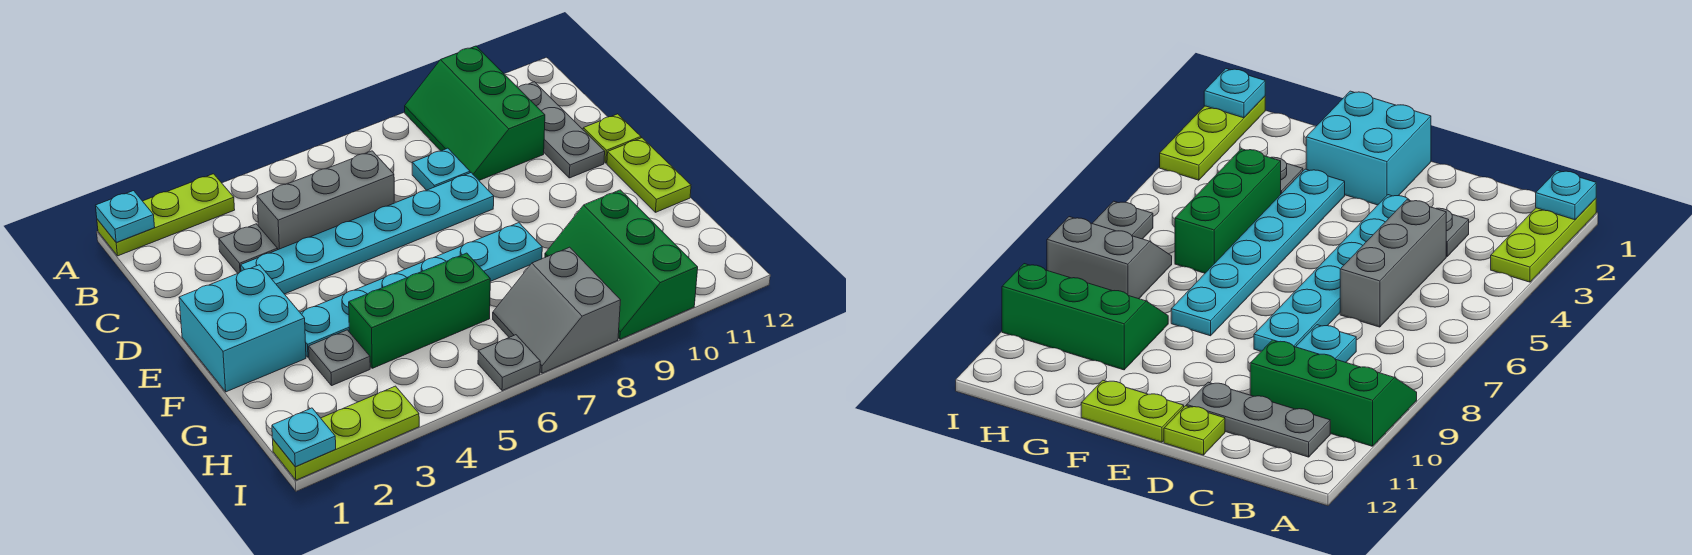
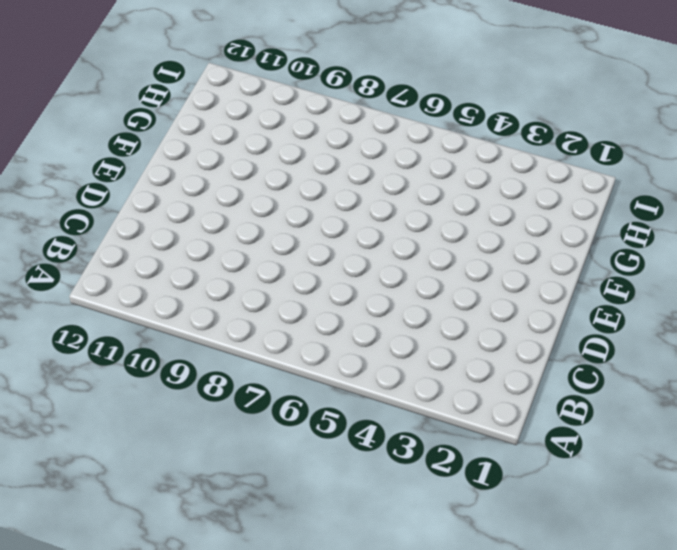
none -> lime plate A1:A3 level 1
none -> green slope A9:C10 level 1 top 10
none -> grey plate B11:D11 level 1

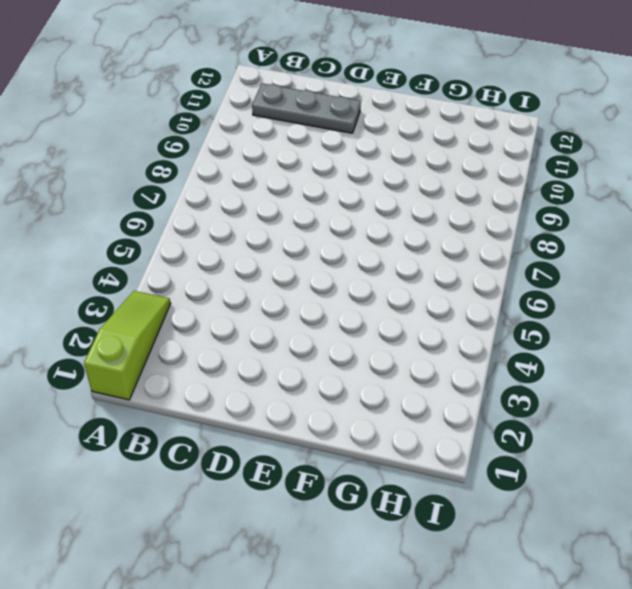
lime slope A1:A3 level 1 top 1 -> lime plate A1:A3 level 1
none -> green slope A9:C10 level 1 top 10
none -> grey plate C3 level 1
none -> grey brick C4:C6 level 1

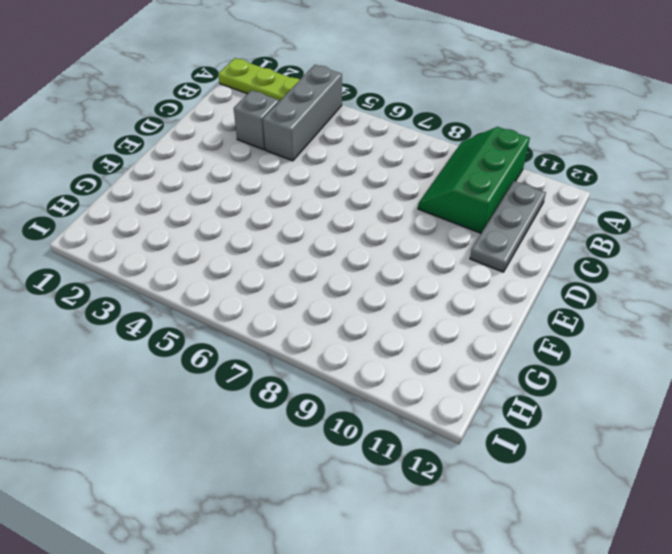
grey brick A4:C4 level 1 -> grey brick C4:C6 level 1
grey brick C3 level 1 -> grey plate C3 level 1
none -> cyan plate C8 level 1
none -> cyan plate D3:D8 level 1
none -> lime plate D12 level 1

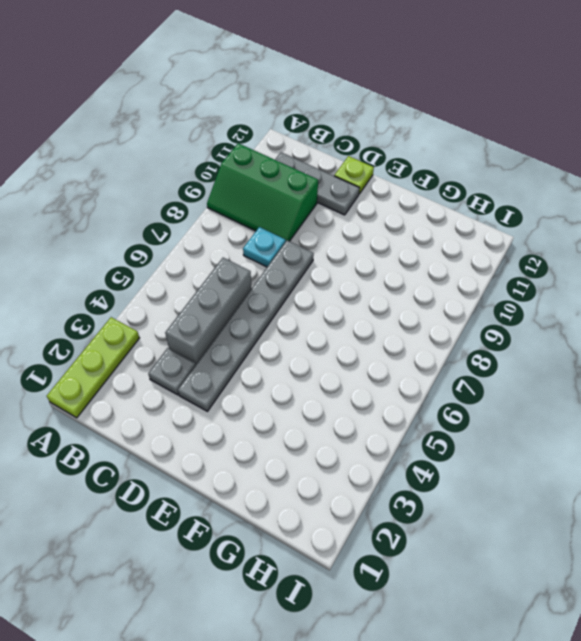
grey plate D3:D8 level 1 -> cyan plate D3:D8 level 1
none -> cyan brick E1:F2 level 1
none -> lime plate E12:F12 level 1
none -> cyan plate F3:F8 level 1

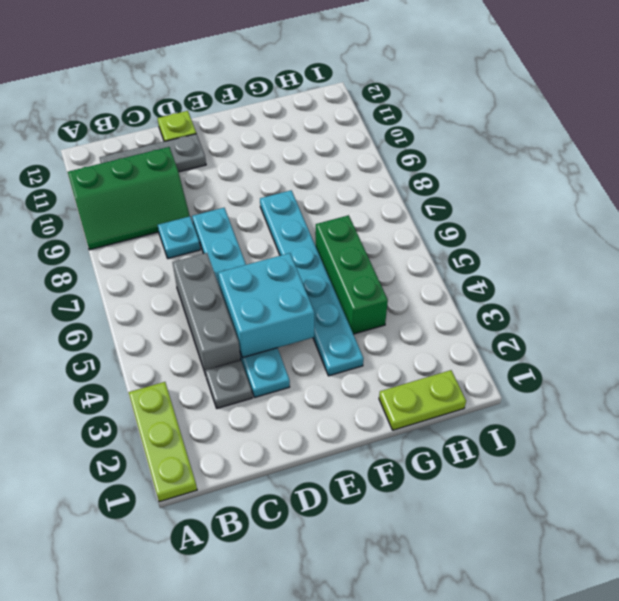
cyan brick D4:E5 level 2 -> cyan brick E1:F2 level 1
lime plate G1:H1 level 1 -> lime plate E12:F12 level 1
none -> grey plate G3 level 1
none -> green slope G9:I10 level 1 top 10
none -> grey slope H7:I8 level 1 top 8

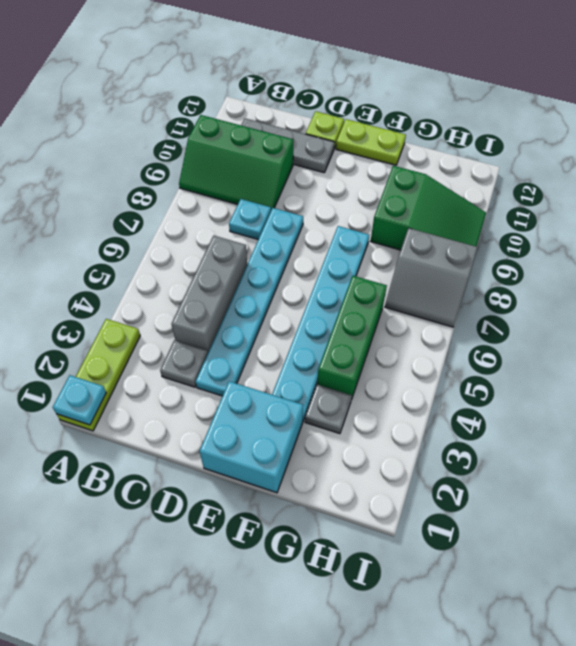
green slope G9:I10 level 1 top G -> green slope G9:I10 level 1 top 10
none -> lime plate I1:I3 level 1
none -> grey plate I6 level 1
none -> cyan plate I1 level 2

